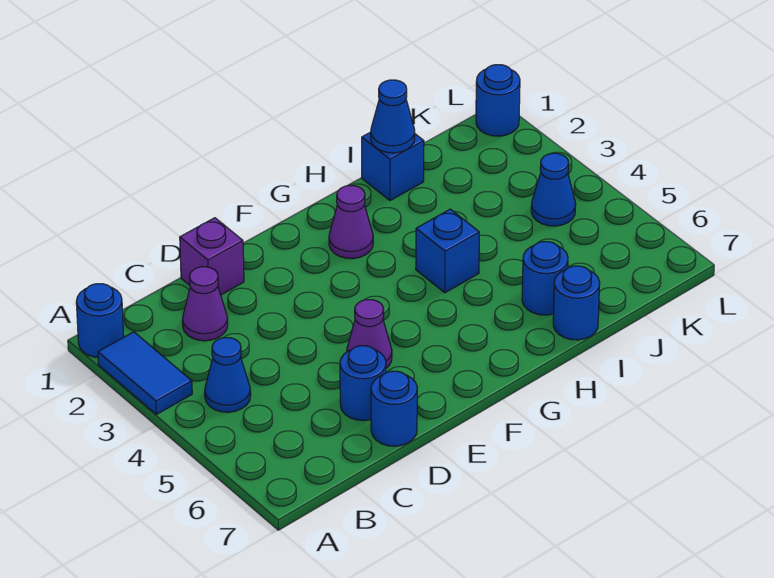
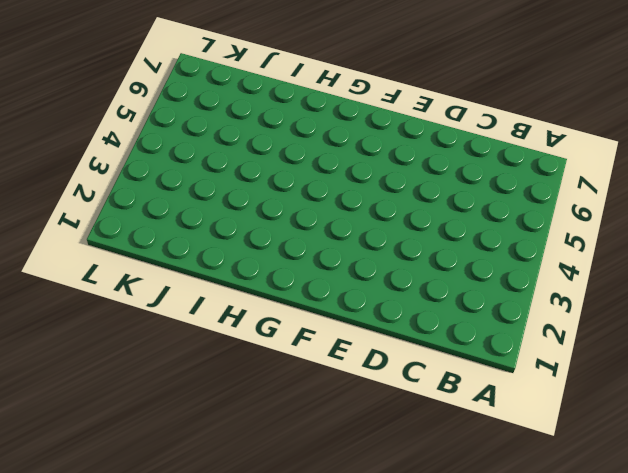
none -> blue round brick A1 level 1
none -> blue tile A2:A3 level 1
none -> blue cone B4 level 1

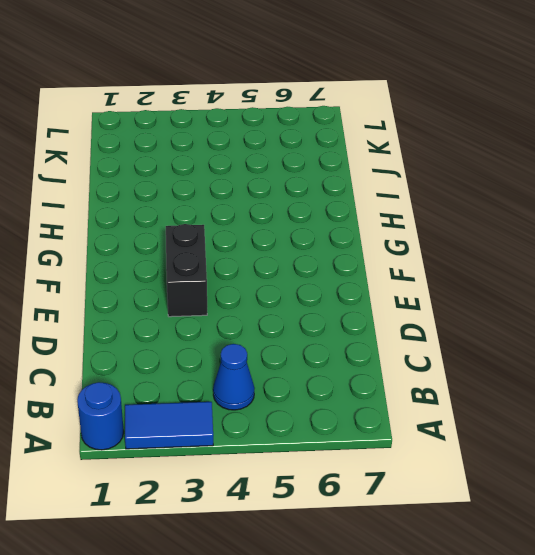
black brick E3:F3 level 1 -> none
none -> purple cone C2 level 1
none -> purple brick D1 level 1
none -> blue round brick D6 level 1

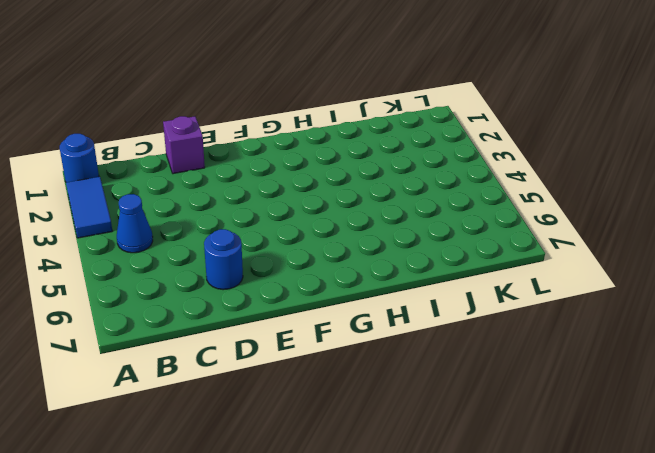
none -> purple cone C2 level 1
none -> blue round brick D7 level 1
none -> purple cone E5 level 1

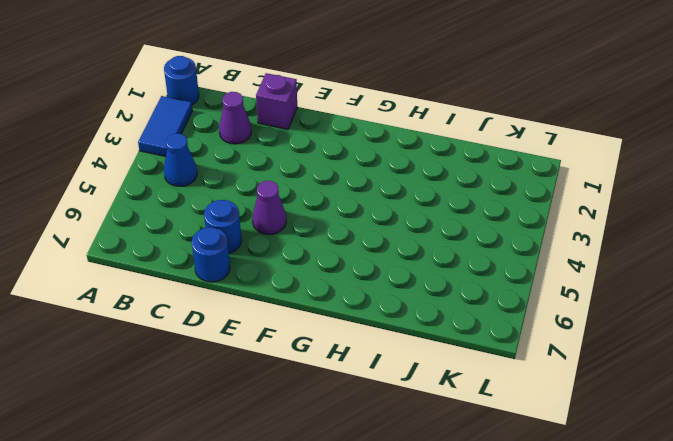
none -> purple cone G2 level 1
none -> blue brick H4 level 1
none -> blue brick I1 level 1

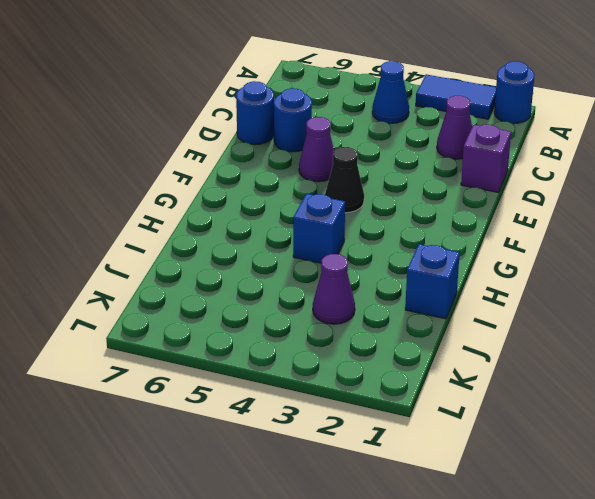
black cone F4 level 1 -> none
purple cone J3 level 1 -> purple cone G2 level 1
none -> blue round brick I6 level 1
none -> blue round brick I7 level 1
none -> blue cone K4 level 1

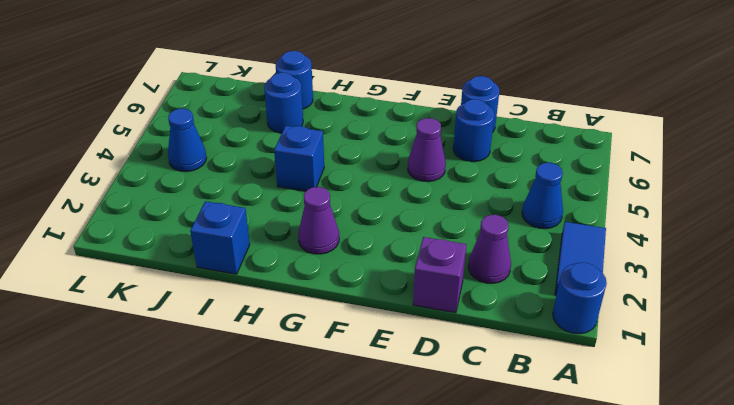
none -> blue round brick L1 level 1
none -> blue cone I1 level 2

